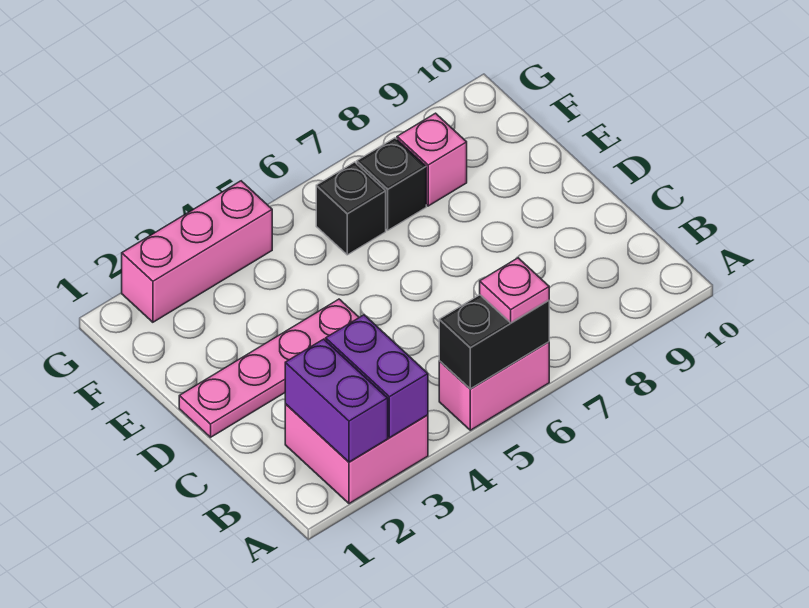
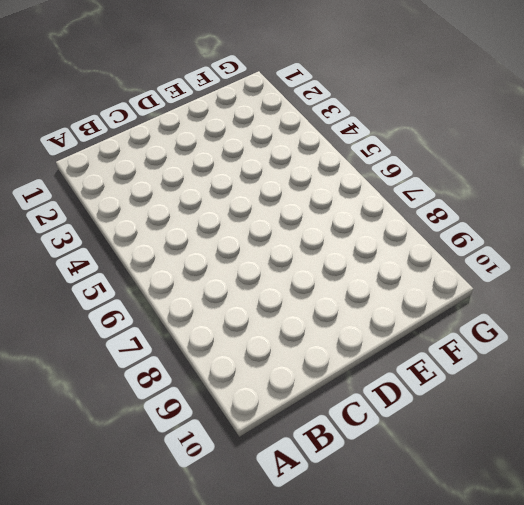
none -> pink brick A2:B3 level 1
none -> pink brick A5:A6 level 1

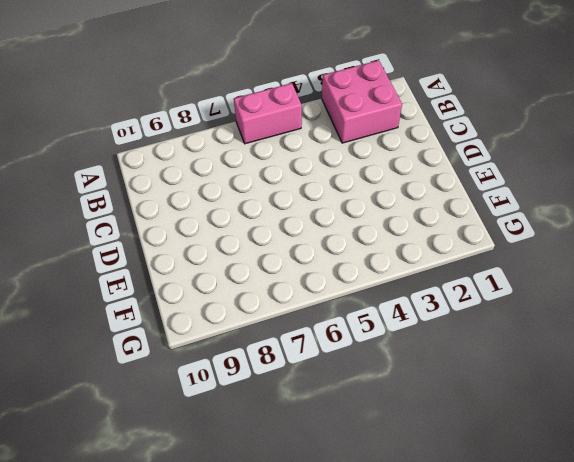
none -> pink plate D1:D4 level 1
none -> black brick F6 level 1

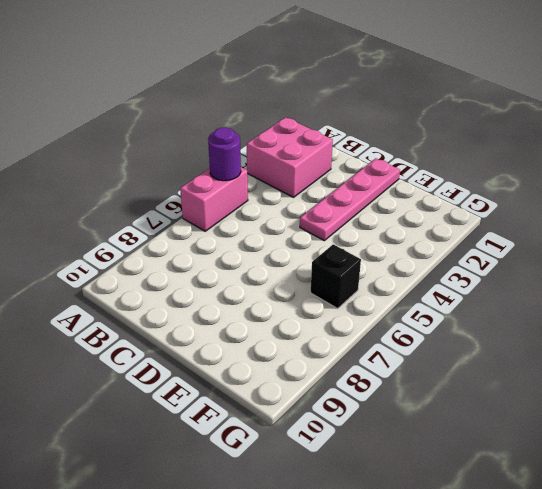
purple round brick A5 level 2 -> black brick A5:A6 level 2
none -> black brick F7 level 1
none -> pink brick F8 level 1

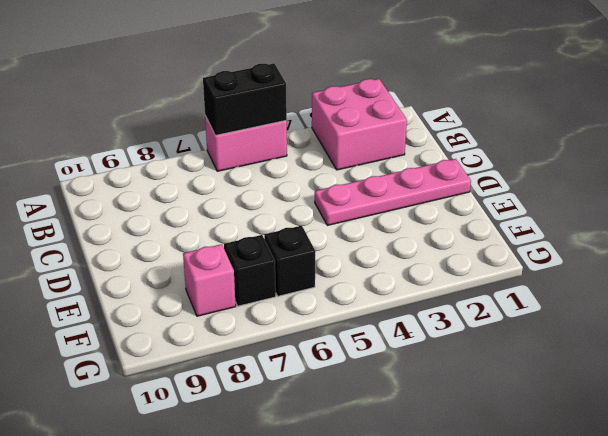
none -> pink brick G2:G4 level 1
none -> purple brick A2:B2 level 2

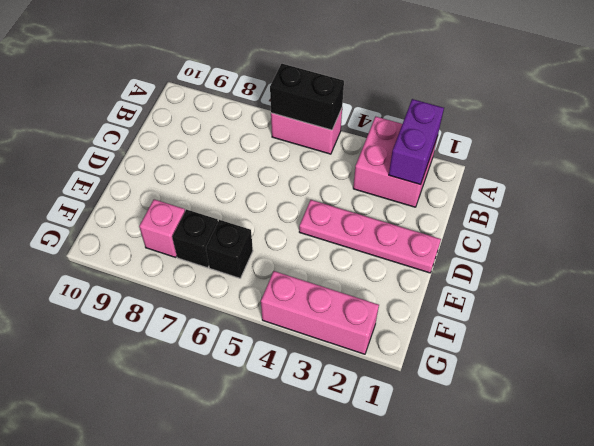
none -> purple brick A3:B3 level 2
none -> pink plate A6 level 3

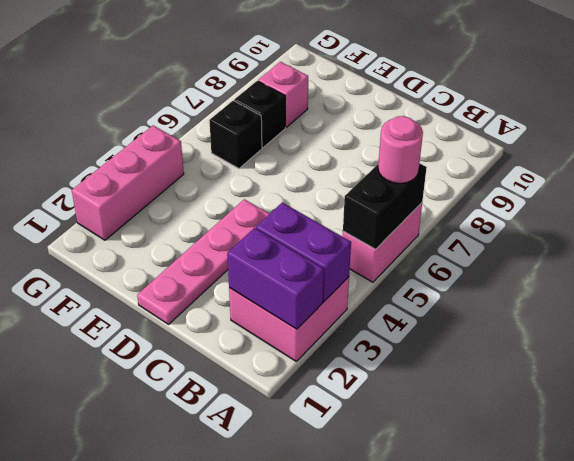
pink round brick A6 level 3 -> pink plate A6 level 3

